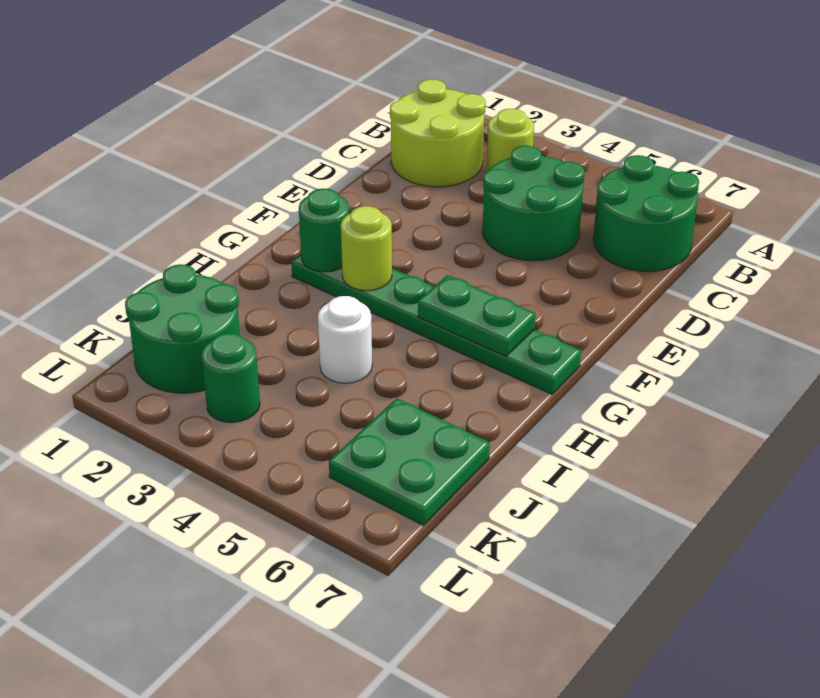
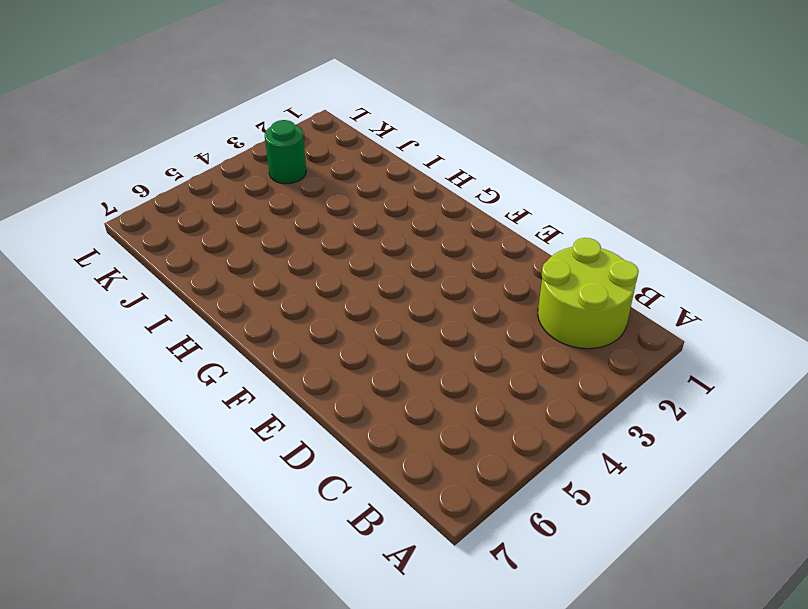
none -> lime round brick B3 level 1
none -> green round brick B6:C7 level 1
none -> green round brick C4:D5 level 1

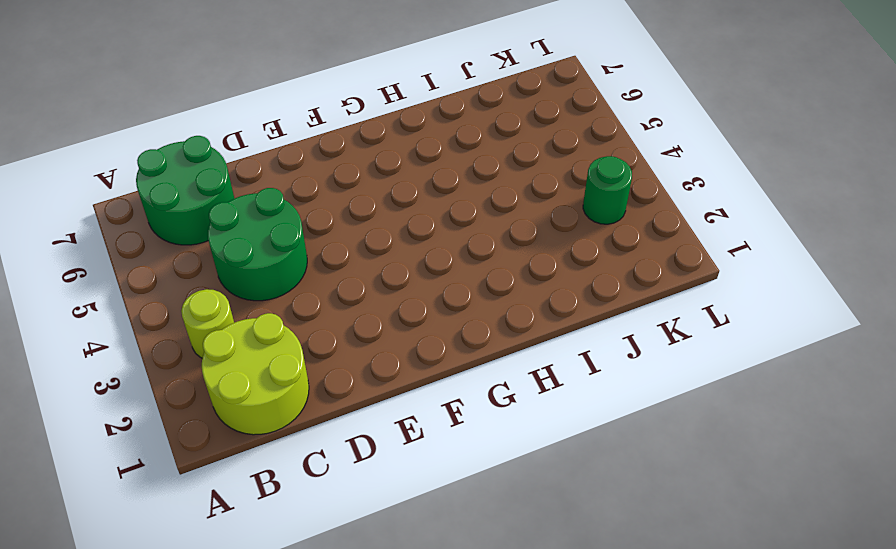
none -> green plate G2:G7 level 1
none -> white round brick I4 level 1
none -> green round brick J1:K2 level 1

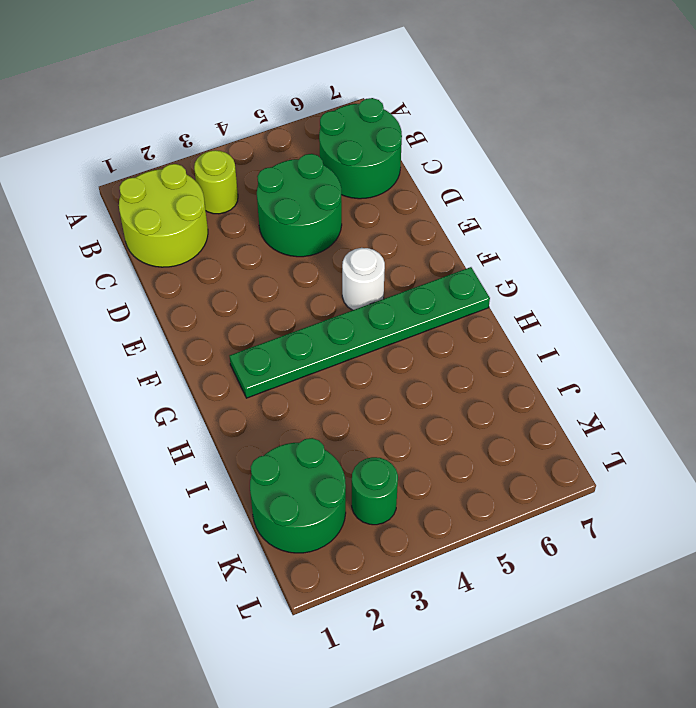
white round brick F5 level 1 -> white round brick I4 level 1
none -> green plate J6:K7 level 1
none -> green round brick G2 level 2
none -> lime round brick G3 level 2

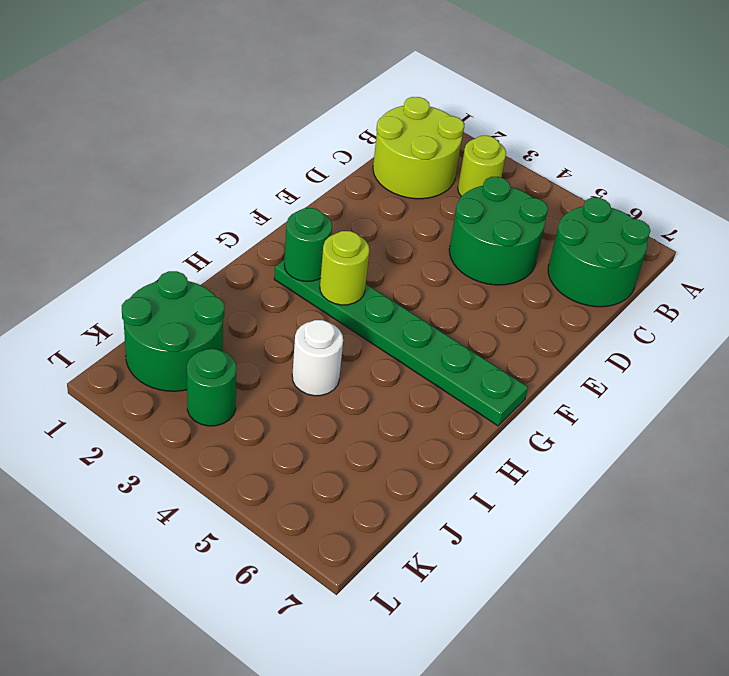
none -> green plate J6:K7 level 1
none -> green plate G5:G6 level 2

